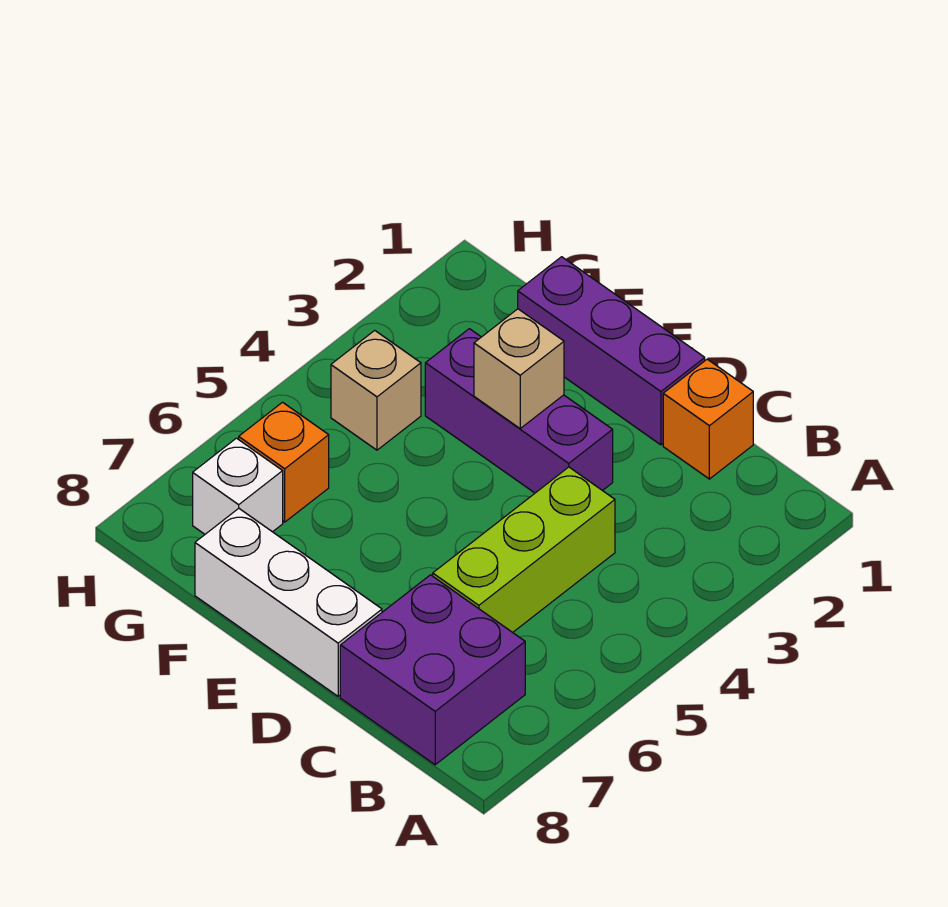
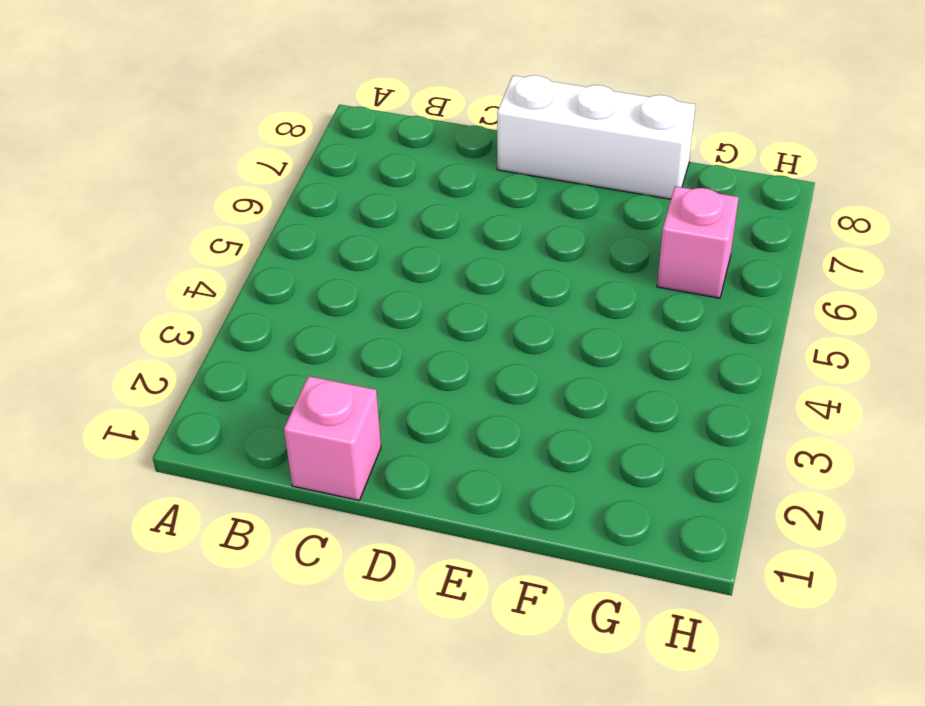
pink brick C1 level 1 -> orange brick C1 level 1
pink brick G6 level 1 -> orange brick G6 level 1
none -> purple brick B7:C8 level 1
none -> lime brick C4:C6 level 1

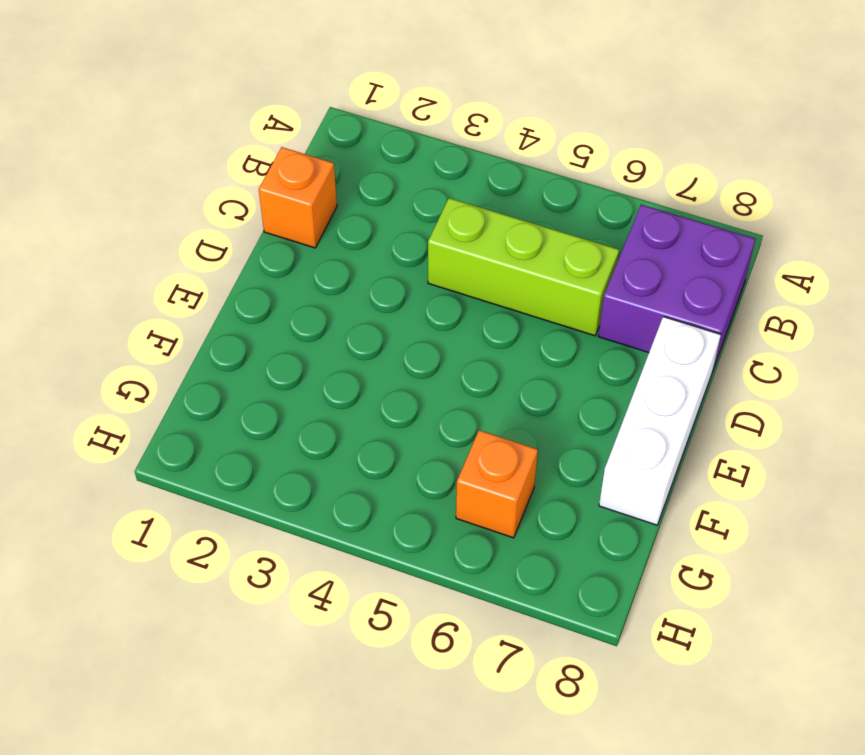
none -> purple brick D1:F1 level 1
none -> purple brick D3:F3 level 1

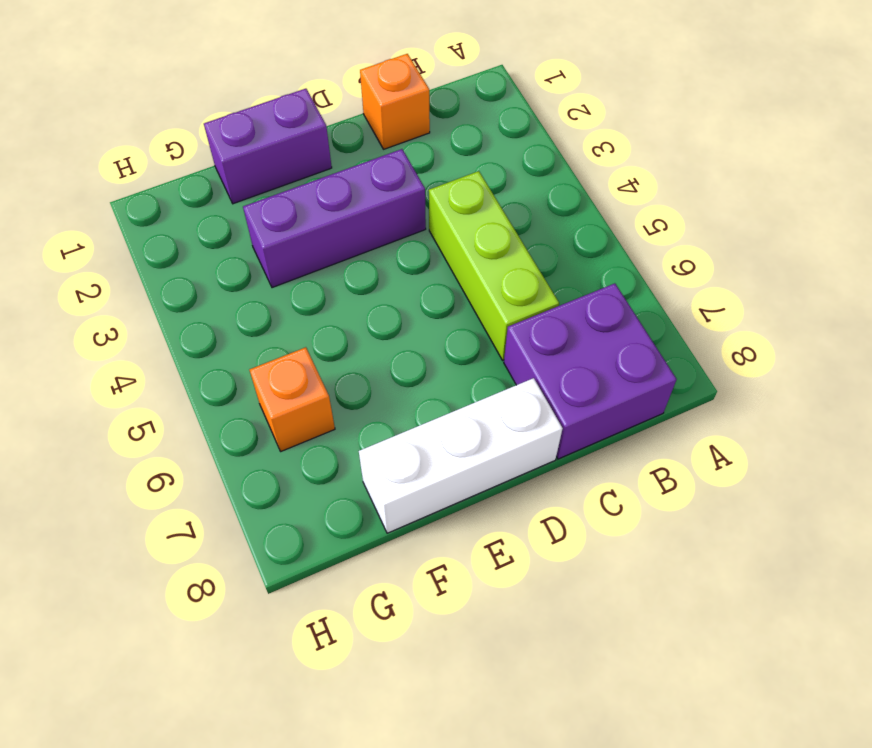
purple brick E1:F1 level 1 -> purple brick D1:F1 level 1
none -> tan brick G4 level 1
none -> white brick G7 level 1

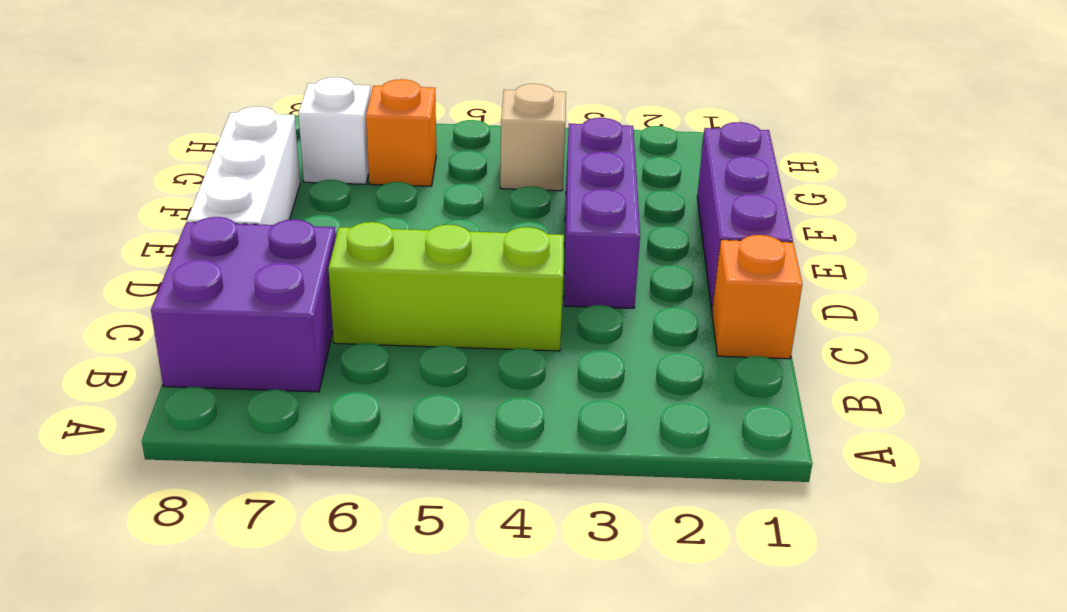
none -> tan brick E3 level 2

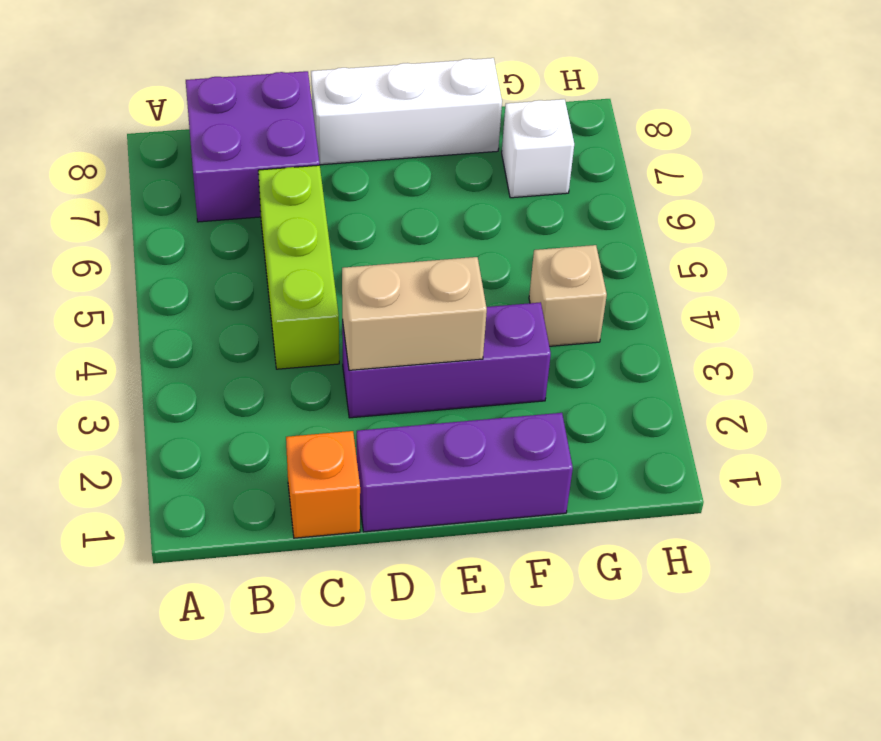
tan brick D3:E3 level 2 -> tan brick E3 level 2
none -> orange brick G6 level 1

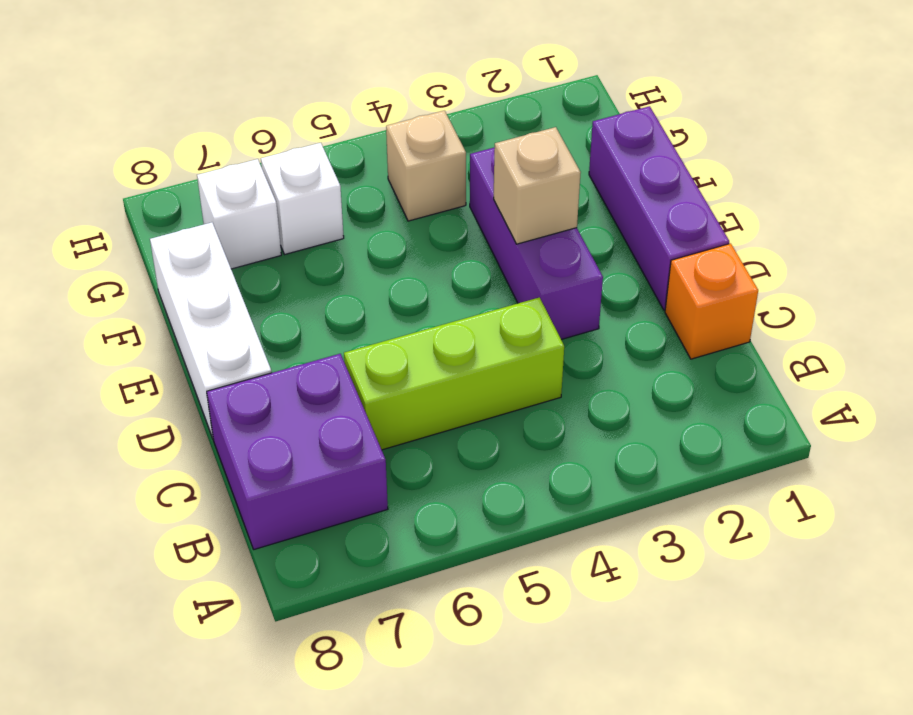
white brick G6 level 1 -> orange brick G6 level 1

